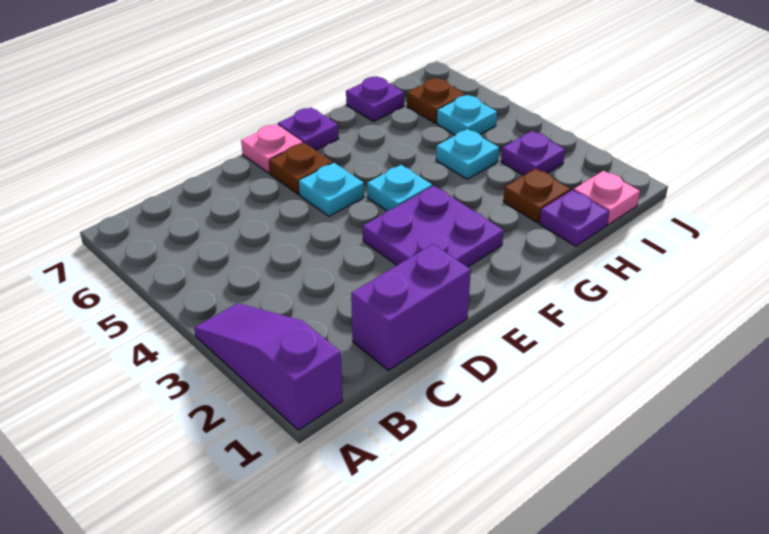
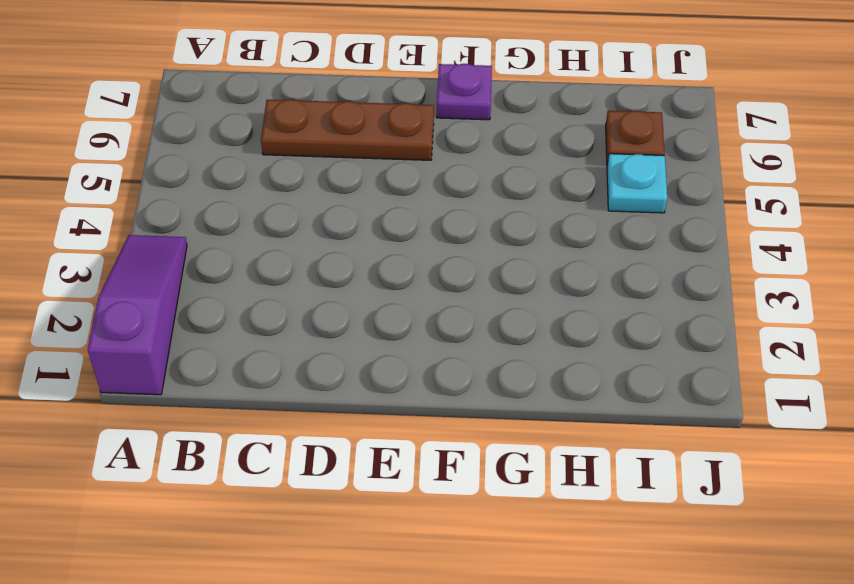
brown plate C6:E6 level 1 -> brown plate E6 level 1
none -> purple brick C1:D1 level 1
none -> purple plate E2:F3 level 1
none -> cyan plate E5 level 1

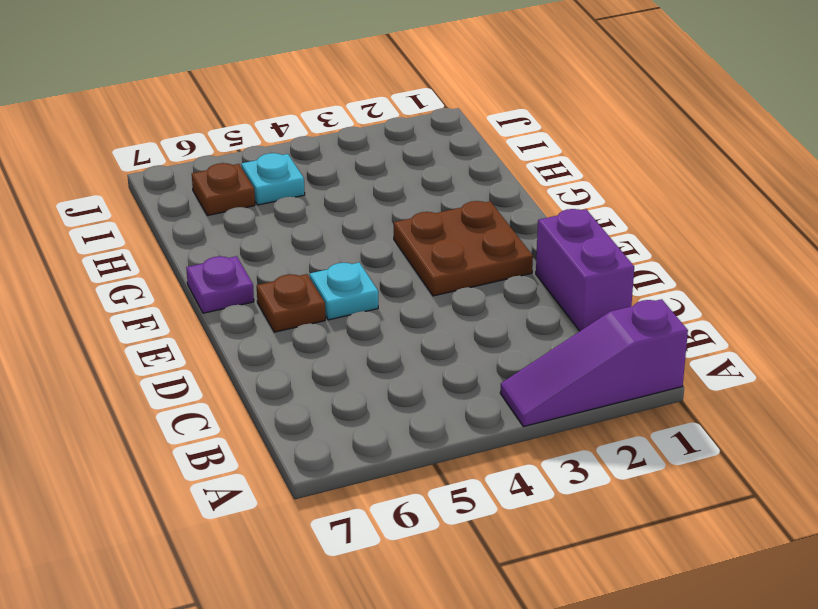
brown plate E2:F3 level 1 -> purple plate E2:F3 level 1
none -> pink plate E7 level 1
none -> cyan plate F4 level 1
none -> purple plate H1 level 1

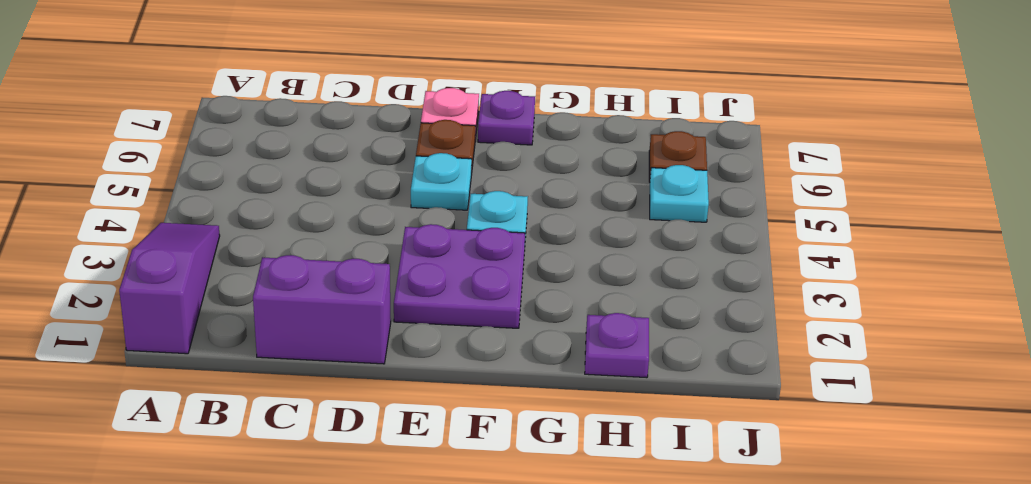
none -> brown plate H2 level 1
none -> cyan plate H4 level 1
none -> purple plate H7 level 1

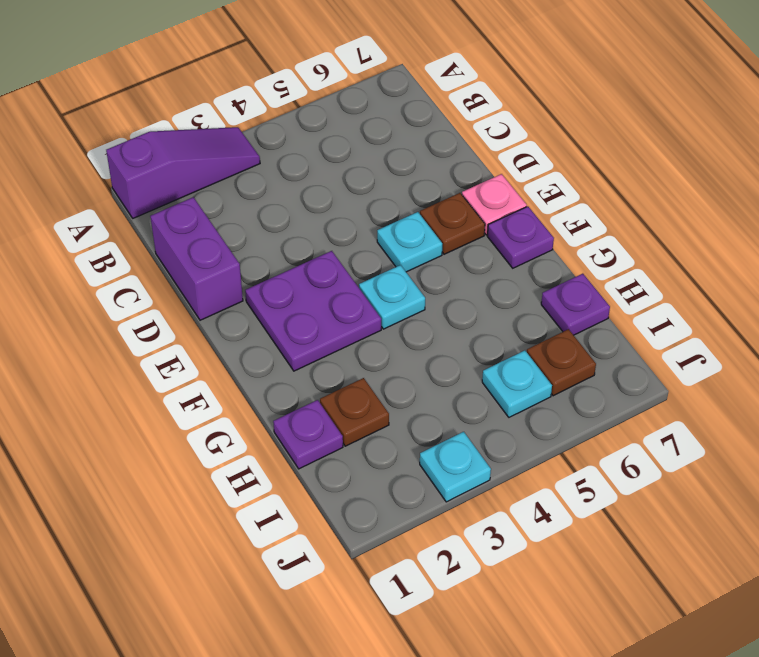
cyan plate J3 level 1 -> cyan plate H4 level 1
none -> pink plate I1 level 1
none -> purple plate I3 level 1

